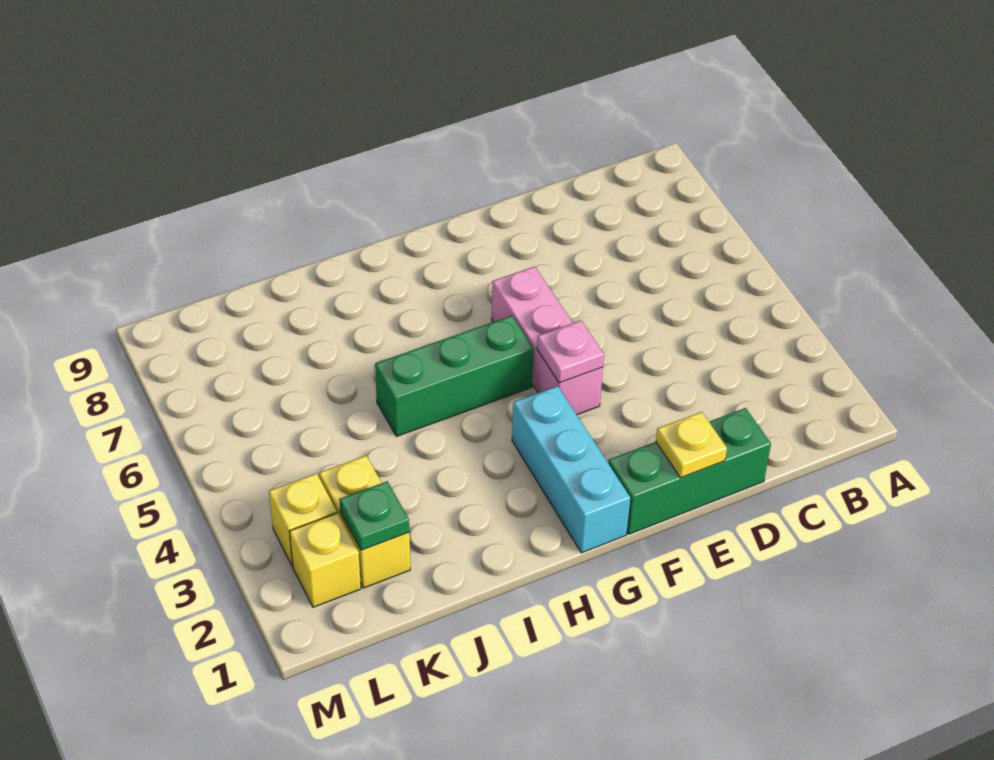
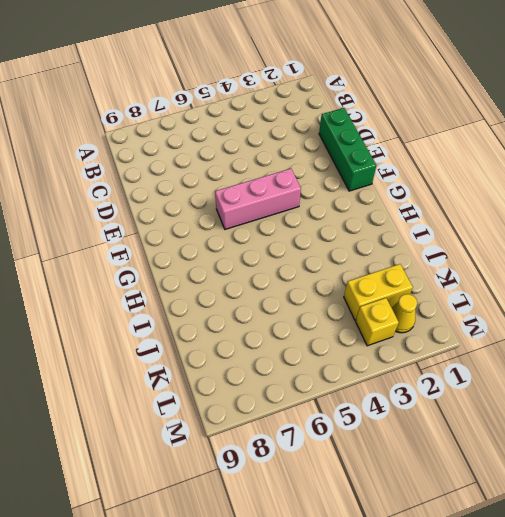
yellow cone L2 level 1 -> yellow brick L2 level 1
none -> cyan brick G1:G3 level 1
none -> green brick G5:I5 level 1

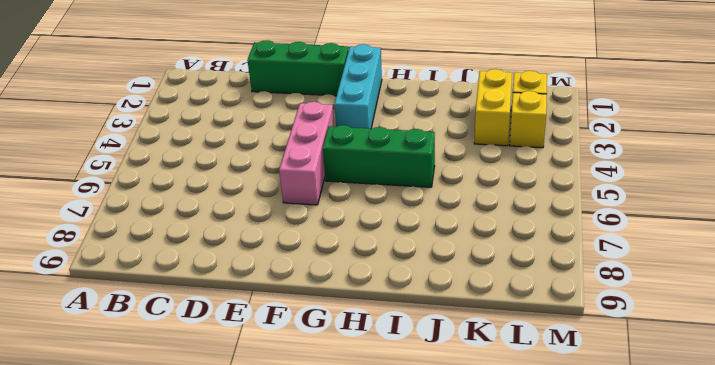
none -> yellow plate E1 level 2
none -> pink plate F4 level 2

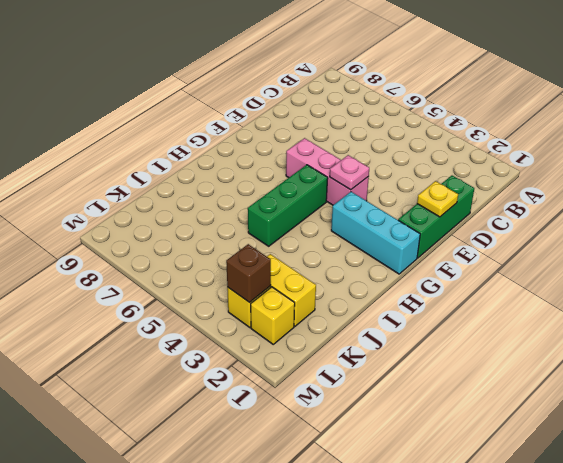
brown brick L3 level 2 -> none
none -> green plate K2 level 2

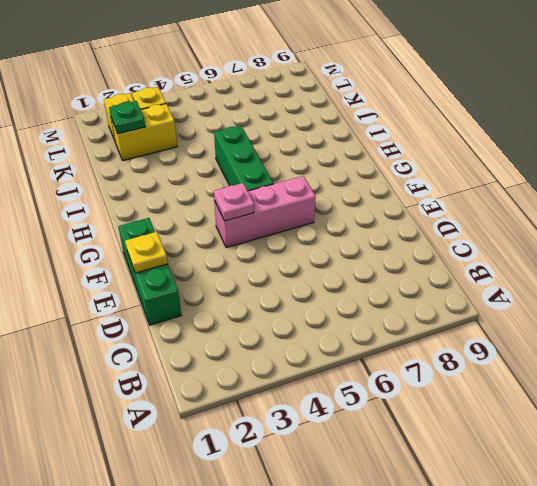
none -> cyan brick G1:G3 level 1

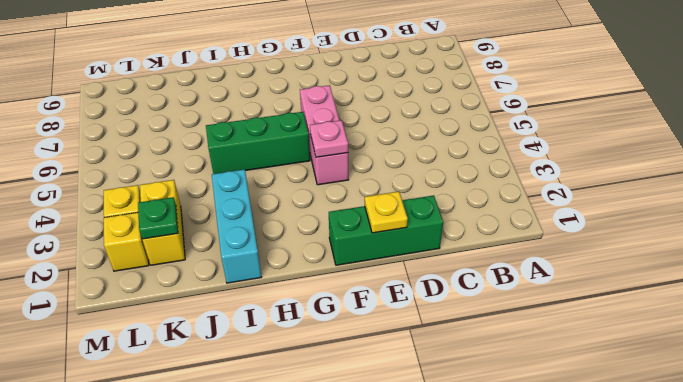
cyan brick I1:I3 level 1 -> cyan brick G1:G3 level 1

